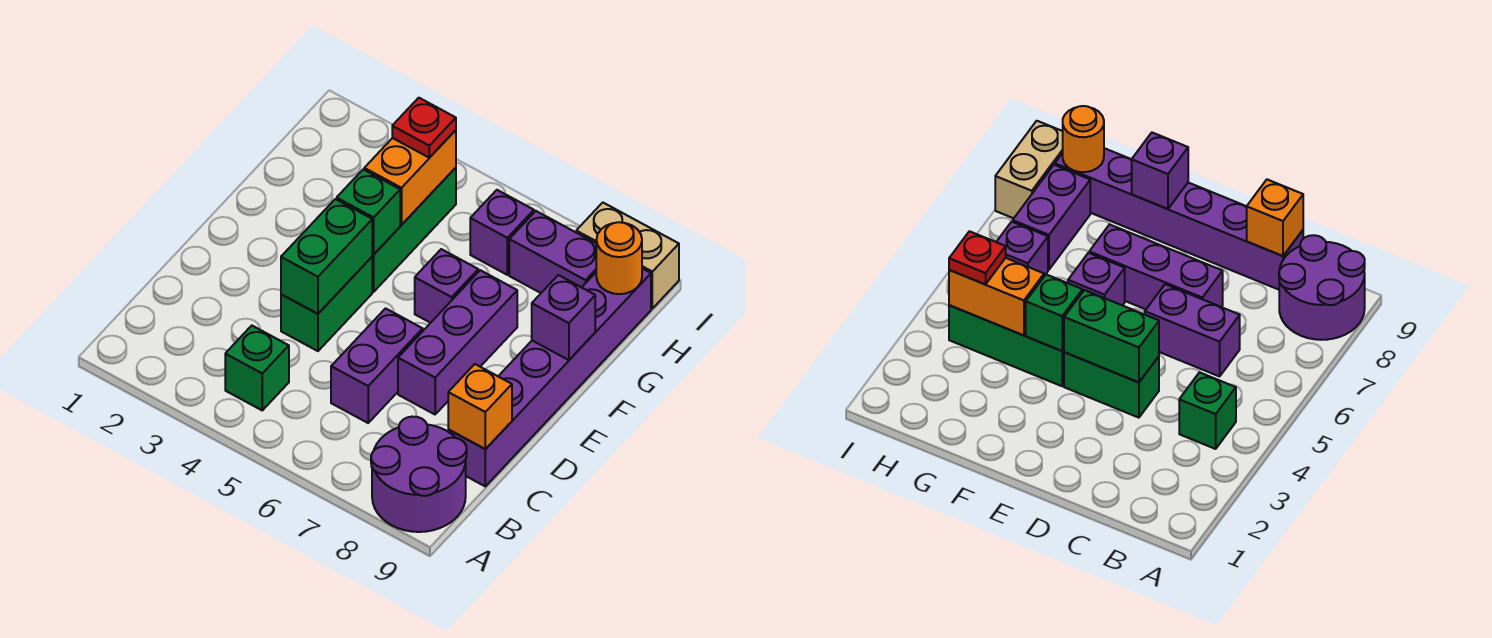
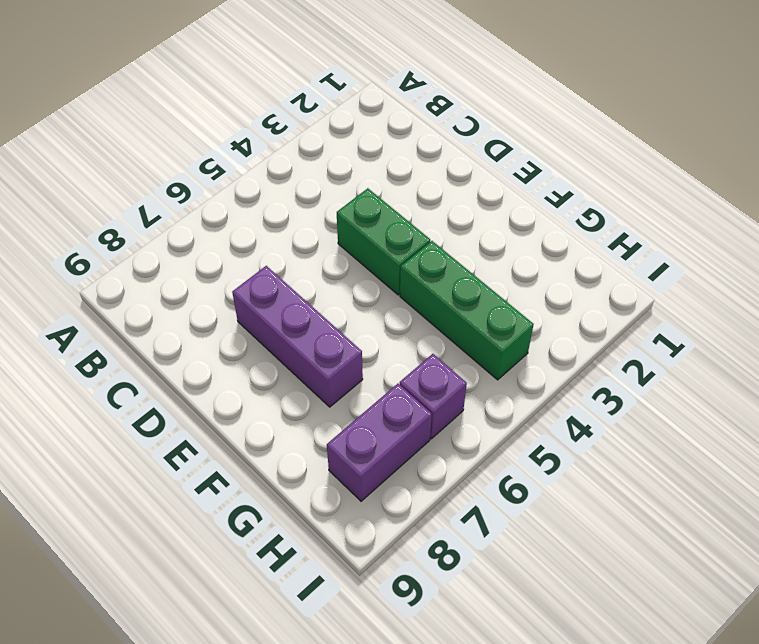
none -> purple round brick A8:B9 level 1
none -> green brick B4 level 1
none -> purple brick C6:D6 level 1

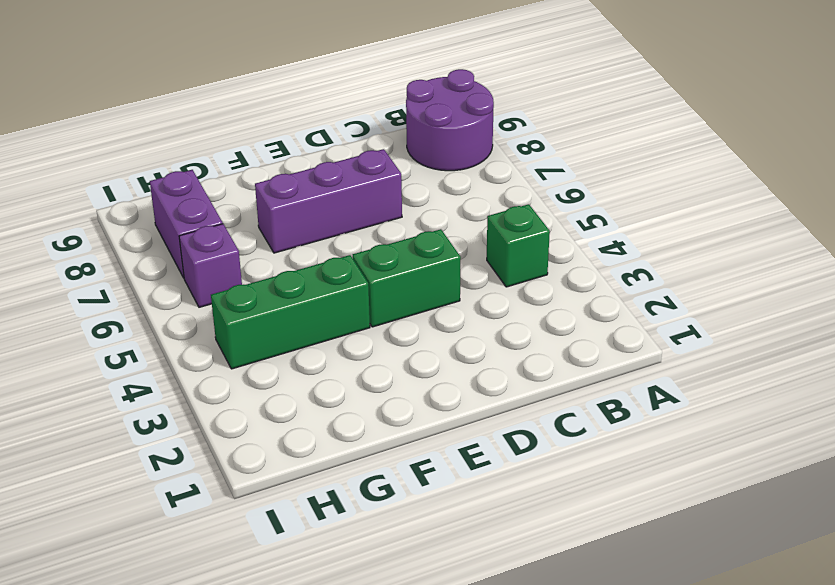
none -> purple brick C6:D6 level 1
none -> purple brick C9:H9 level 1
none -> purple brick F6 level 1

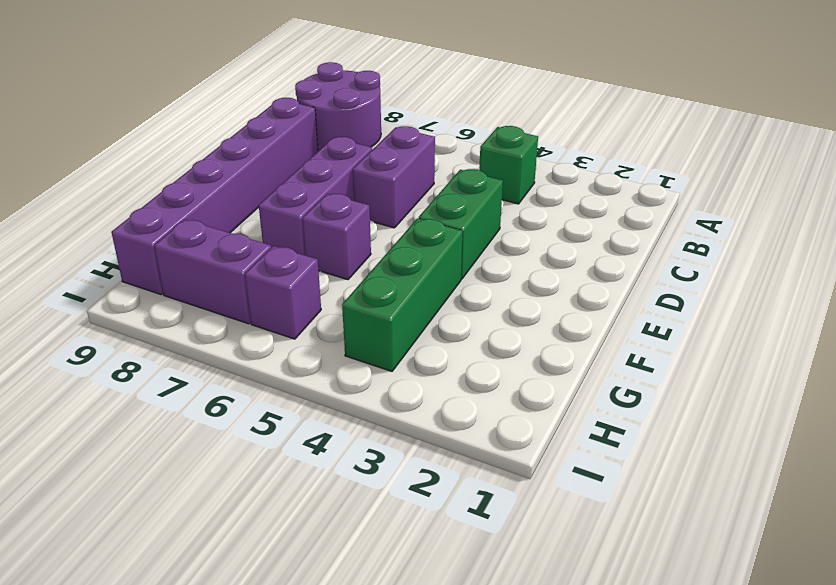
none -> tan brick I8:I9 level 1
none -> orange brick C9 level 2
none -> green brick D4:E4 level 2

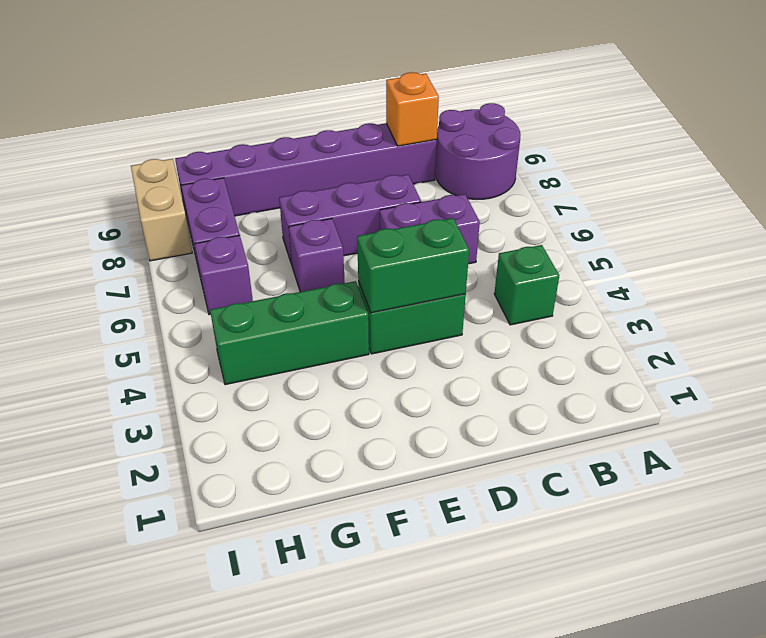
none -> green brick F4 level 2
none -> purple brick F9 level 2
none -> orange brick G4:H4 level 2

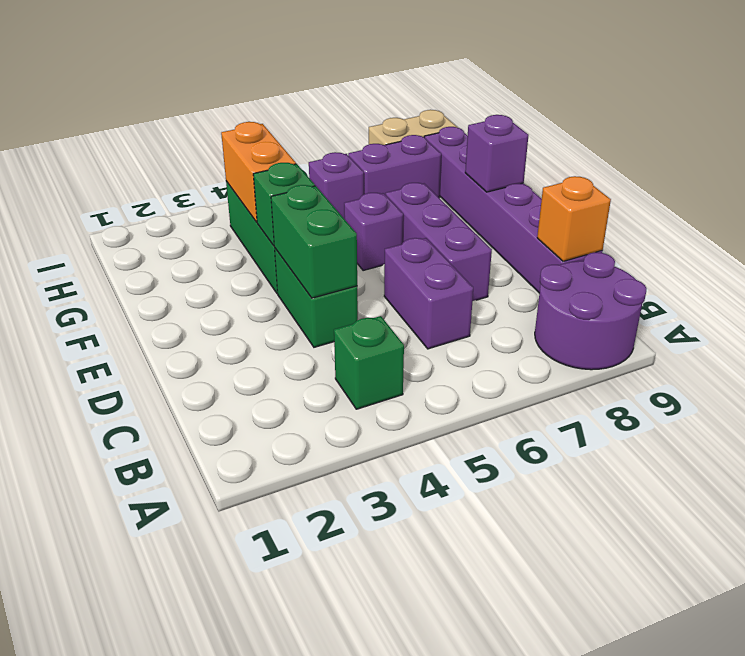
none -> orange round brick H9 level 2
none -> red plate H4 level 3

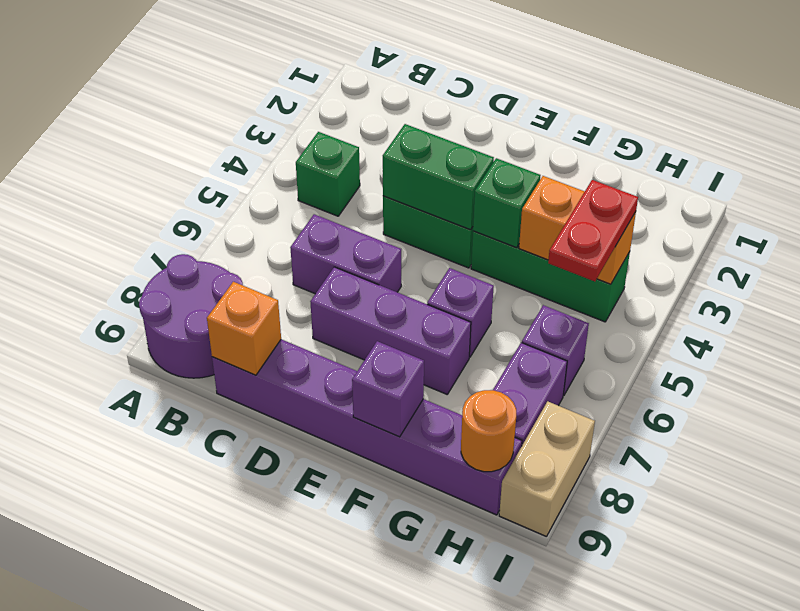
red plate H4:H5 level 3 -> red plate H4 level 3

